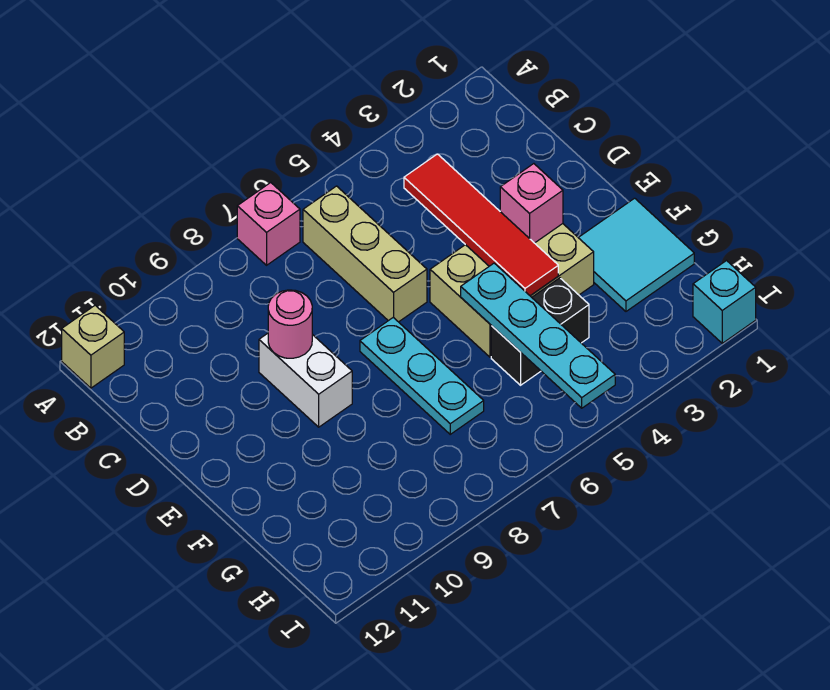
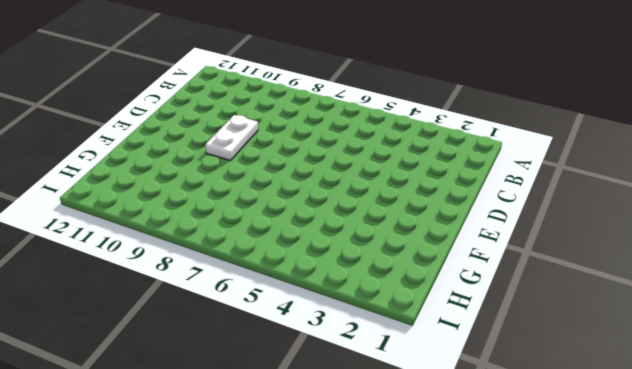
white plate D9:E9 level 1 -> white brick D9:E9 level 1
none -> pink brick A7 level 1
none -> tan brick A12 level 1
none -> tan brick B6:D6 level 1

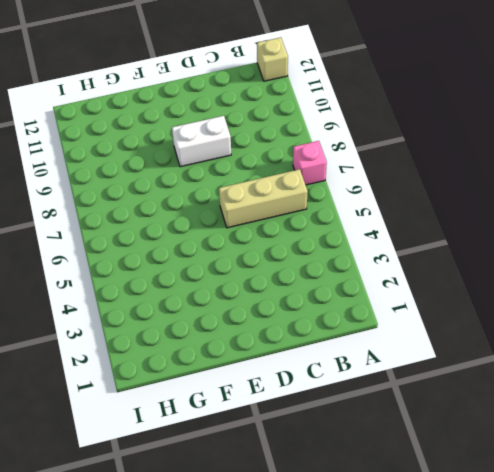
none -> tan brick E3:F5 level 1
none -> cyan plate E7:G7 level 1
none -> cyan tile F1:G2 level 1

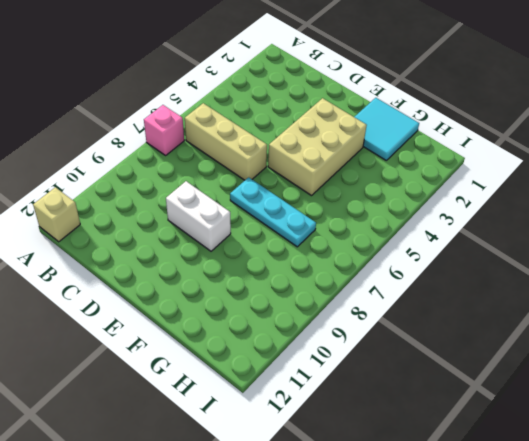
none -> black brick G4:G5 level 1
none -> cyan brick I1 level 1
none -> red tile C4:F4 level 2

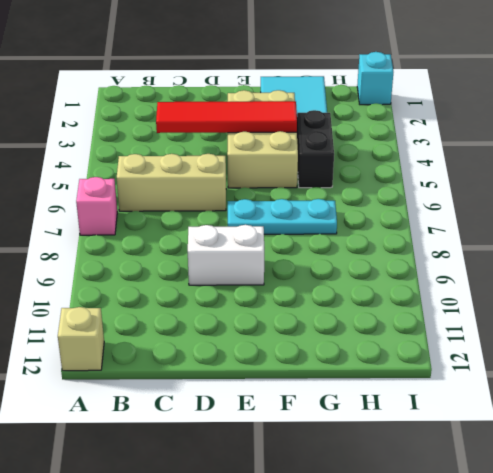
none -> pink round brick D9 level 2
none -> pink brick E3 level 2
none -> cyan plate F5:I5 level 2

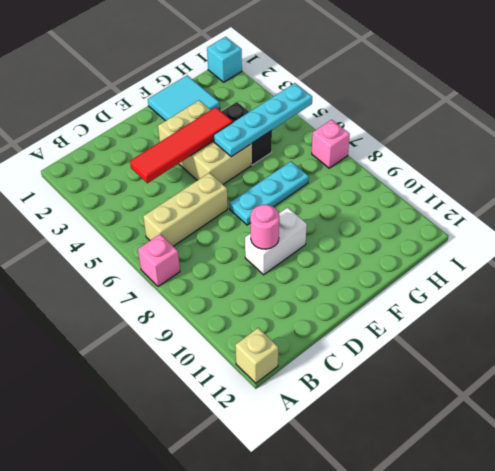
pink brick I7 level 1 -> pink brick E3 level 2

